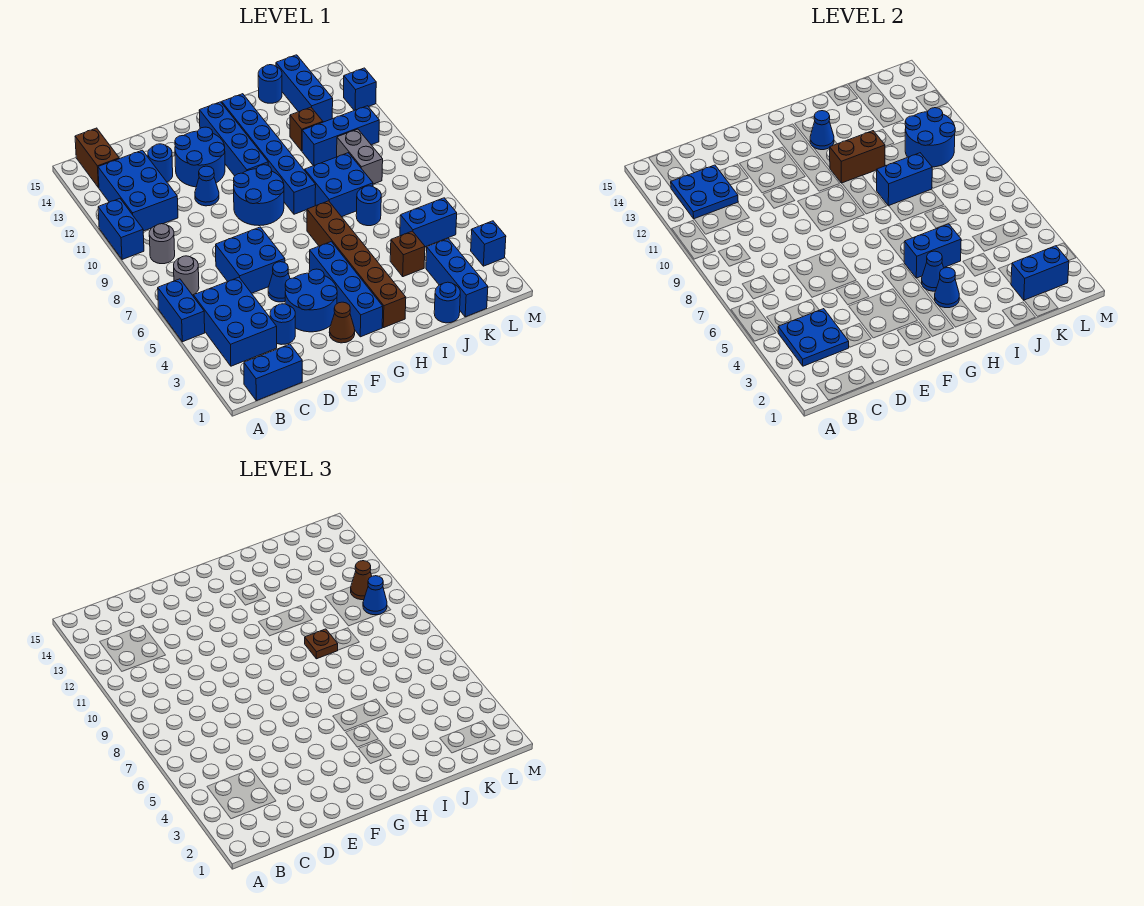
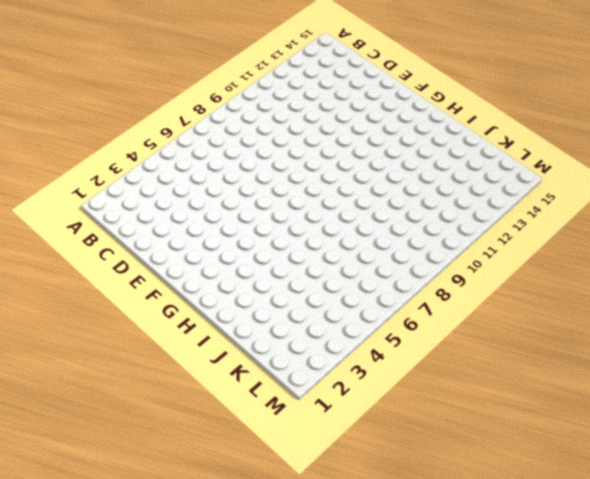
none -> blue brick A5:A6 level 1
none -> blue brick A10:A11 level 1
none -> blue brick B1:C1 level 1
none -> blue brick B3:C5 level 1

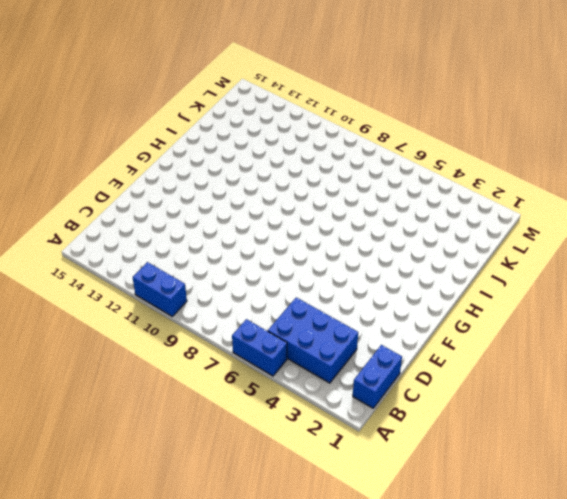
none -> grey round brick B7 level 1
none -> grey round brick B9 level 1
none -> blue brick B11:C13 level 1
none -> brown brick B14:B15 level 1

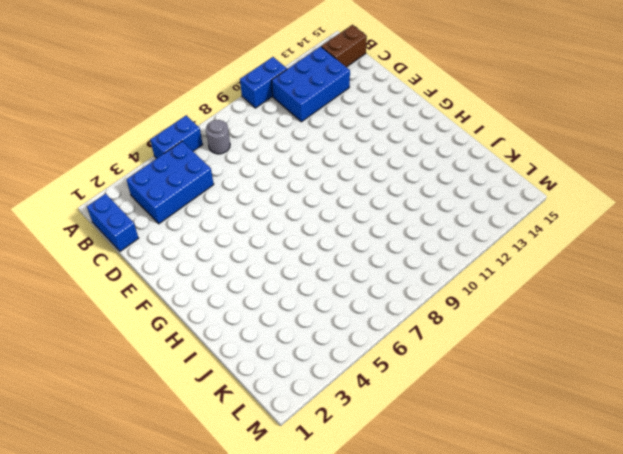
none -> grey round brick B9 level 1
none -> blue round brick D3 level 1
none -> blue brick D6:E7 level 1
none -> blue round brick D13 level 1

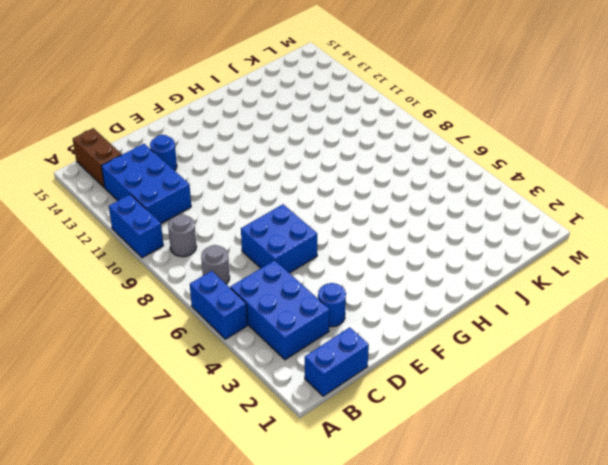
none -> blue round brick E3:F4 level 1
none -> blue cone E5 level 1
none -> blue cone E11 level 1
none -> blue round brick E12:F13 level 1

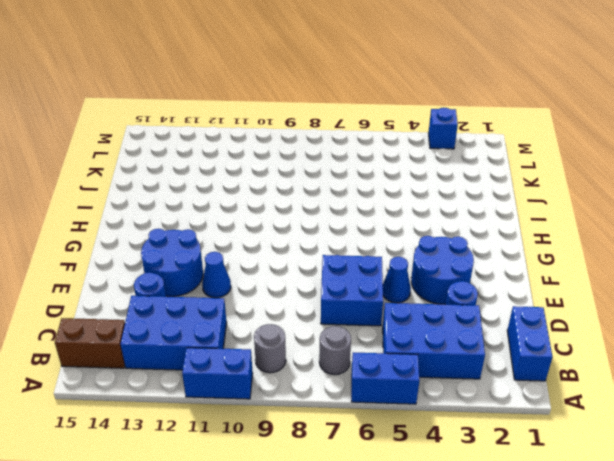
none -> brown cone F2 level 1
none -> blue round brick F9:G10 level 1
none -> blue brick G2:G5 level 1
none -> blue brick G11:G14 level 1

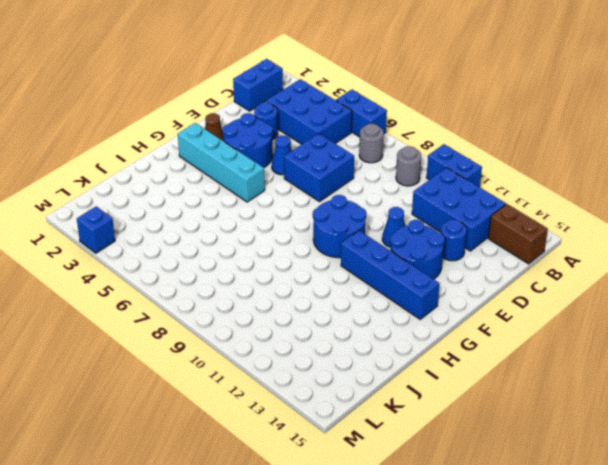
cyan brick G2:G5 level 1 -> blue brick G2:G5 level 1
none -> brown brick H2:H7 level 1
none -> blue brick H9:H14 level 1
none -> blue brick I8:J9 level 1
none -> blue round brick J1 level 1

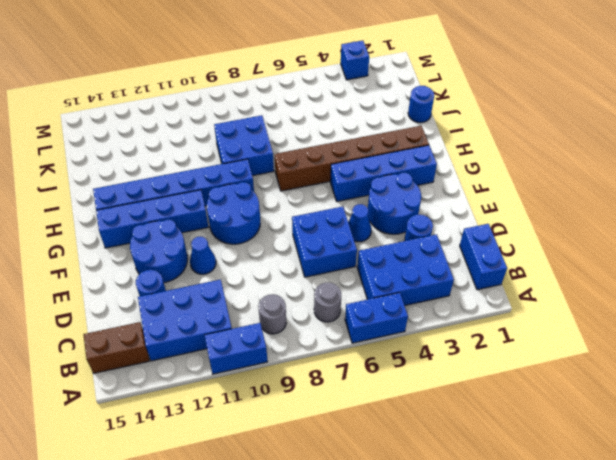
none -> brown cone F2 level 1
none -> brown brick J4 level 1
none -> blue round brick J7 level 1
none -> blue brick J11:L11 level 1

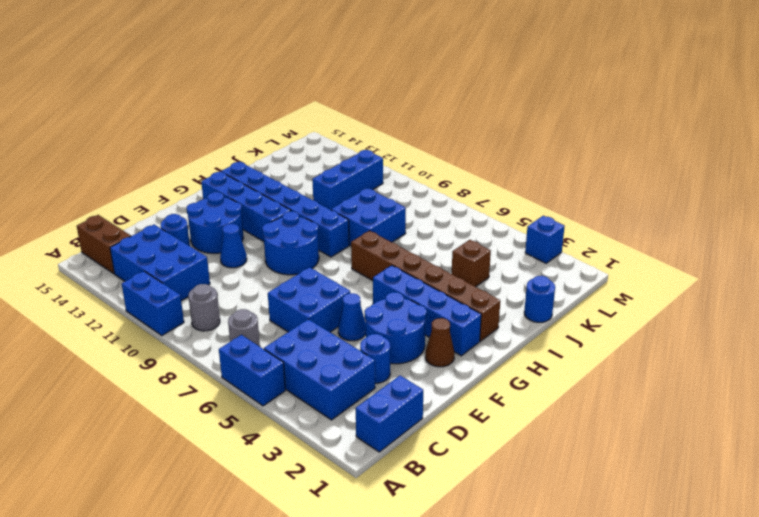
none -> blue round brick J7 level 1
none -> brown brick J12 level 1
none -> blue round brick J15 level 1
none -> blue brick K1:K3 level 1

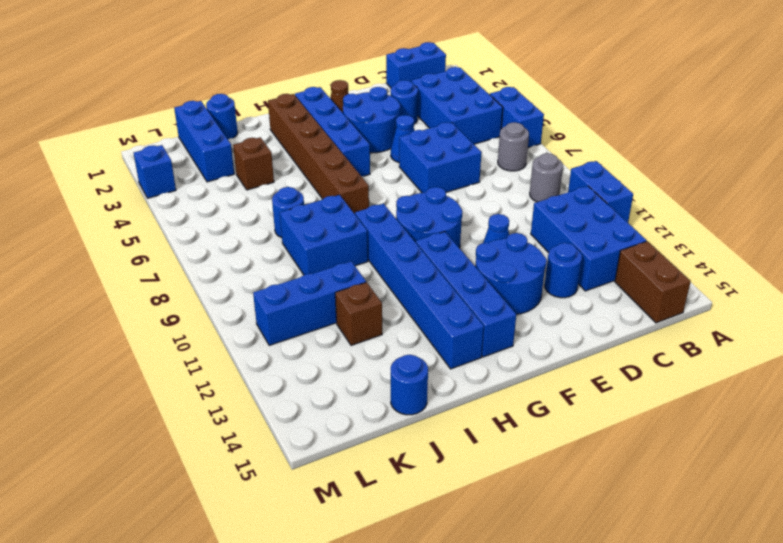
none -> blue brick K5:L5 level 1
none -> grey brick K9:K10 level 1
none -> blue brick K13:K15 level 1
none -> blue brick M13 level 1

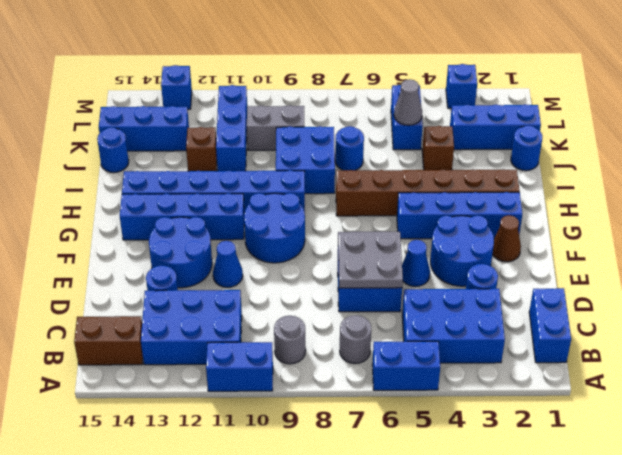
grey plate D6:E7 level 2 -> none
grey cone K5 level 2 -> none
none -> blue plate B3:C4 level 2
none -> blue plate B12:C13 level 2
none -> blue cone H3 level 2
none -> blue cone H4 level 2

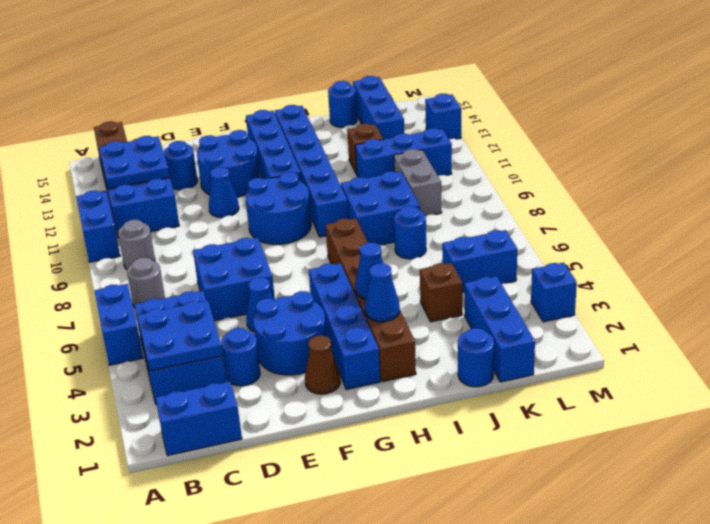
none -> blue brick H5:I5 level 2
none -> brown brick H11:I11 level 2
none -> blue cone H13 level 2
none -> blue brick I9:J9 level 2

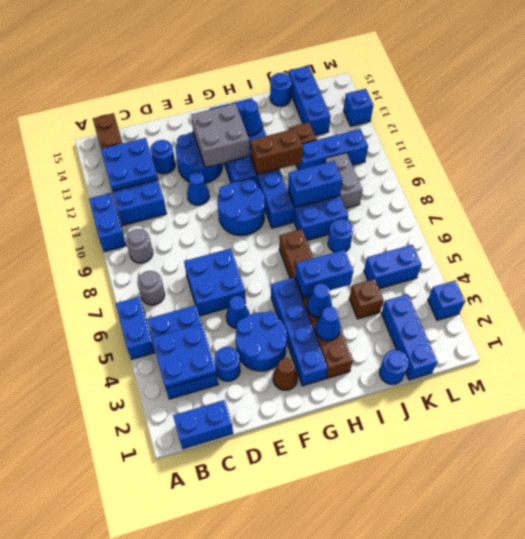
grey brick F12:G13 level 2 -> none
none -> blue brick K2:L2 level 2
none -> blue round brick K10:L11 level 2
none -> brown plate I9 level 3
none -> blue cone L10 level 3

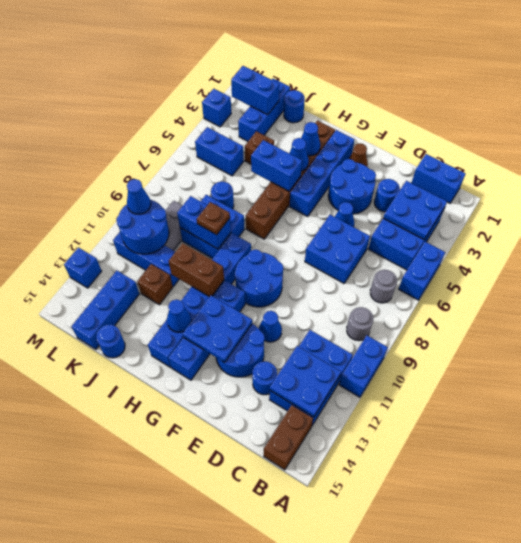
blue plate F12:G13 level 2 -> none
none -> brown cone L11 level 3

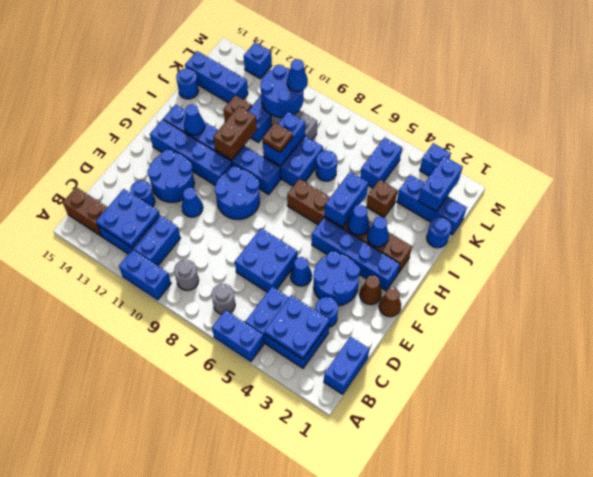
brown cone F1 level 1 -> brown cone L11 level 3

